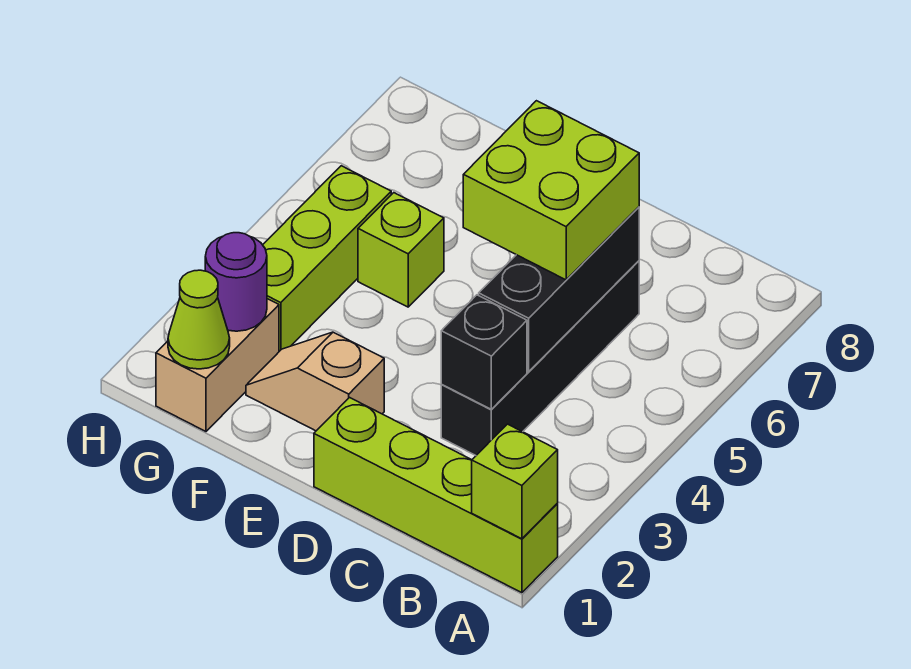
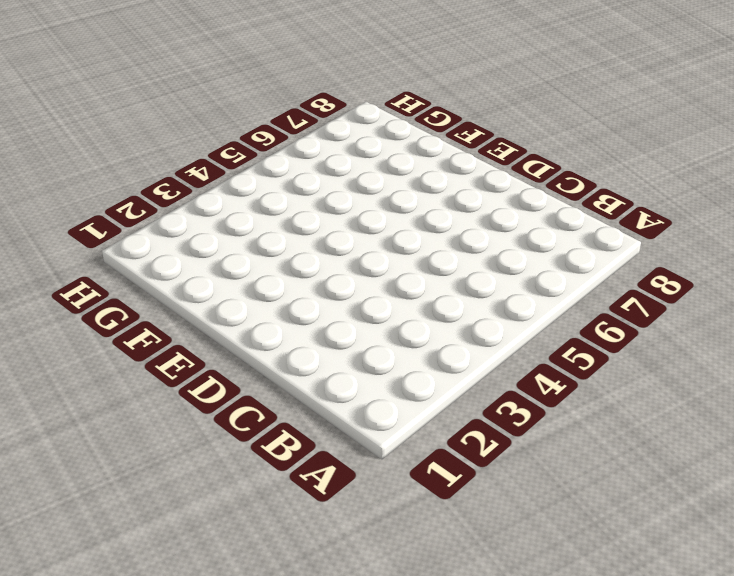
none -> lime brick A1:D1 level 1
none -> black brick C3:C6 level 1
none -> tan slope E2:F2 level 1 top E

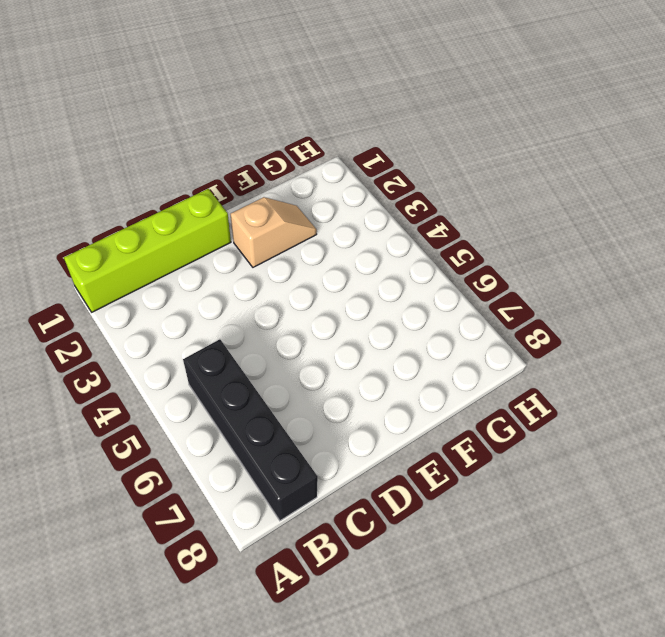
black brick B5:B8 level 1 -> black brick C3:C6 level 1
none -> lime brick F5 level 1
none -> tan brick G1:G2 level 1
none -> lime brick G3:G5 level 1

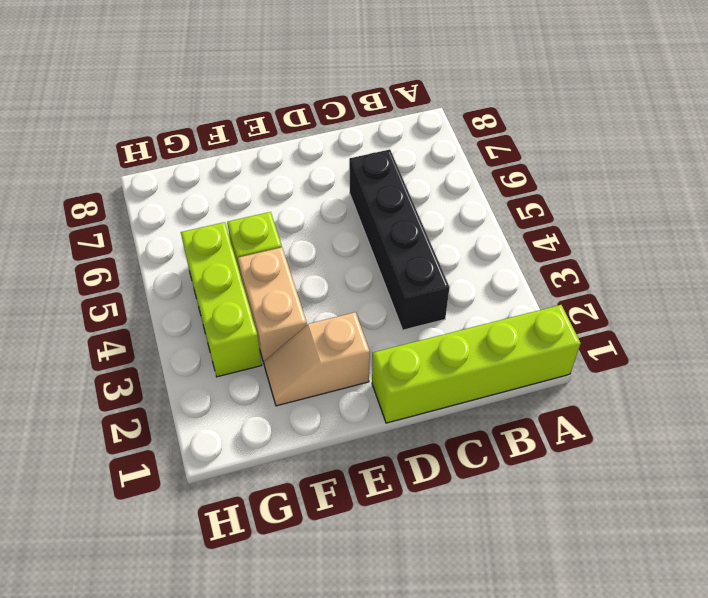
tan brick F3:F4 level 1 -> tan brick G1:G2 level 1
none -> lime brick A1 level 2
none -> black brick C3 level 2
none -> black brick C4:C6 level 2

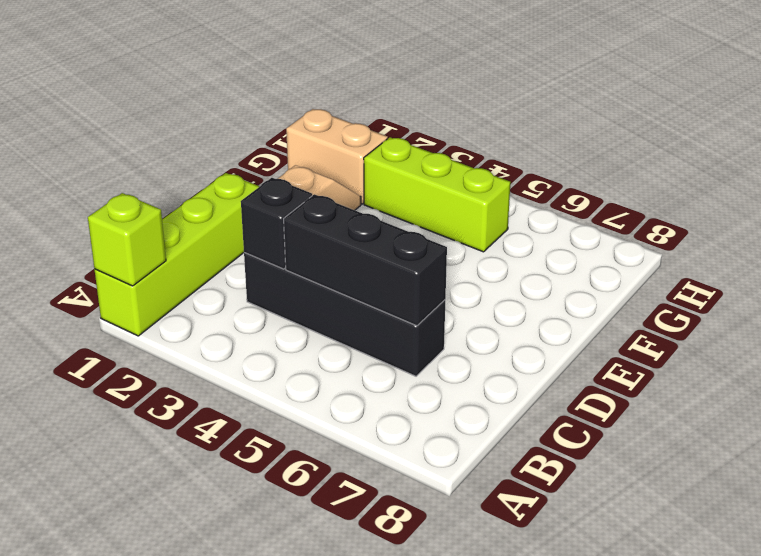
none -> lime brick F5 level 1
none -> lime cone G1 level 2
none -> purple round brick G2 level 2

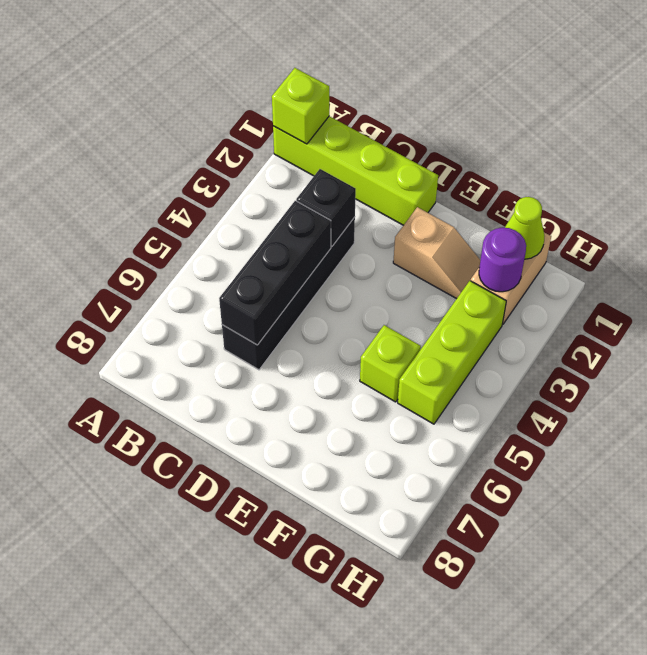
none -> lime brick C5:D6 level 3

